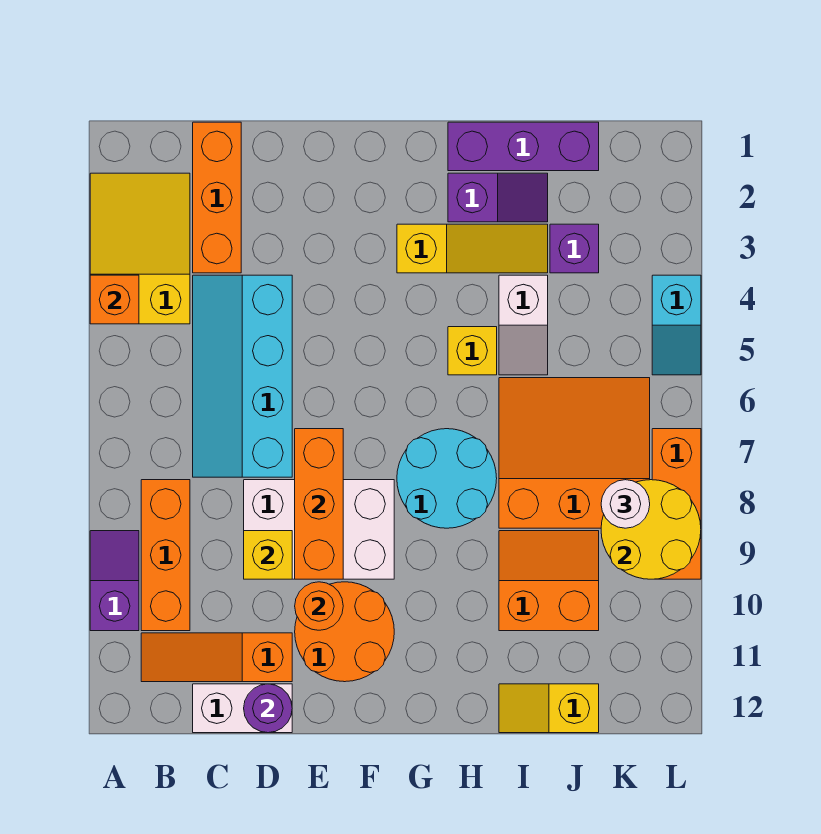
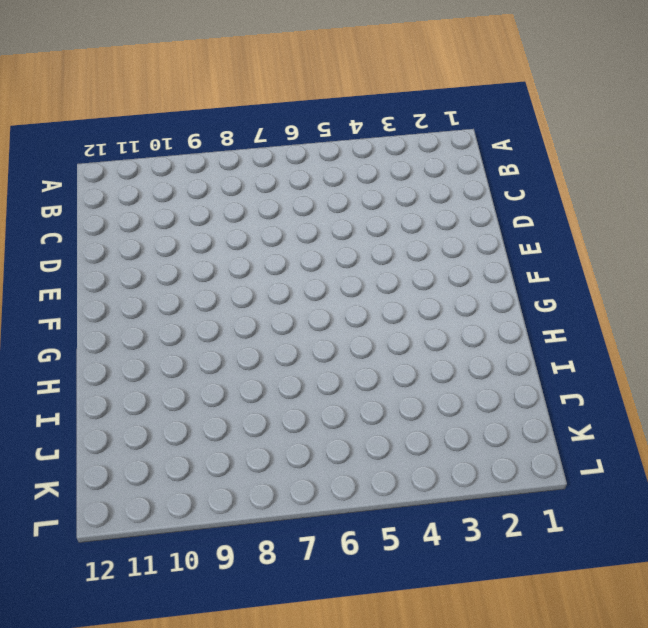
none -> yellow slope A2:B4 level 1 top 4
none -> purple slope A9:A10 level 1 top 10
none -> orange brick B8:B10 level 1

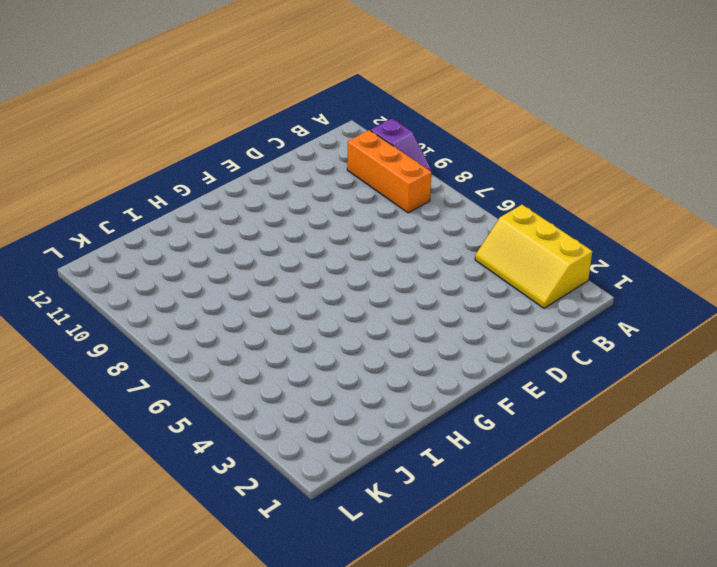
yellow slope A2:B4 level 1 top A -> yellow slope A2:B4 level 1 top 4
none -> orange slope B11:D11 level 1 top D
none -> orange brick C1:C3 level 1
none -> cyan slope C4:D7 level 1 top D

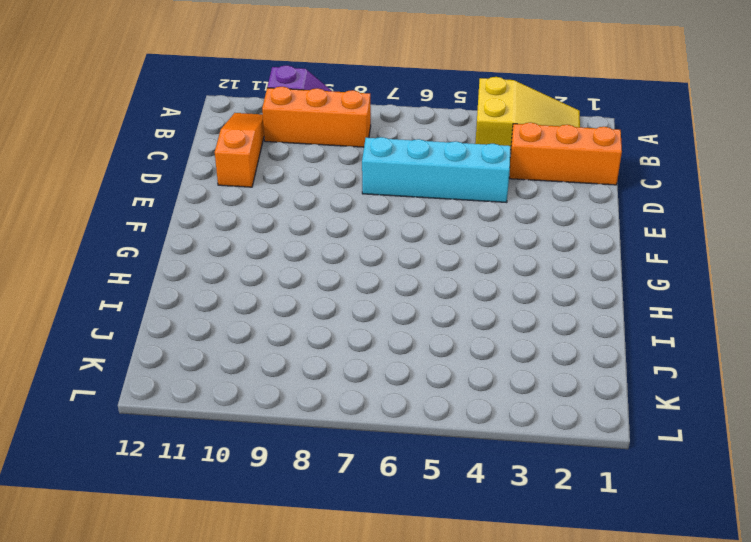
none -> white brick C12:D12 level 1
none -> white brick D8:F9 level 1
none -> orange round brick E10:F11 level 1

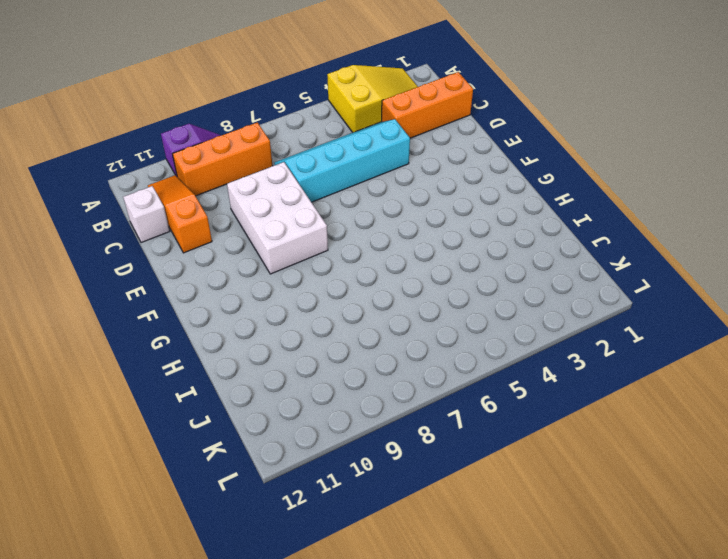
white brick C12 level 1 -> white brick C12:D12 level 1
none -> orange round brick E10:F11 level 1
none -> yellow slope G3:I3 level 1 top G
none -> cyan round brick G7:H8 level 1

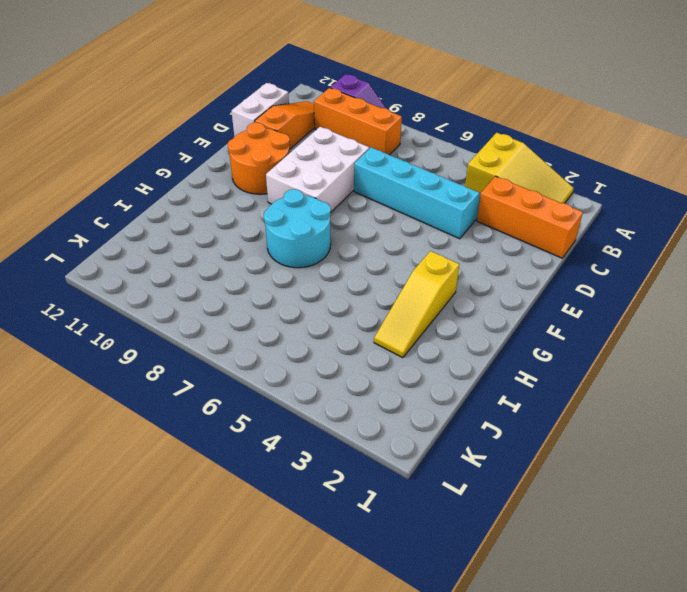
none -> purple brick H1:J1 level 1
none -> purple slope H2:I2 level 1 top H
none -> yellow brick H5 level 1

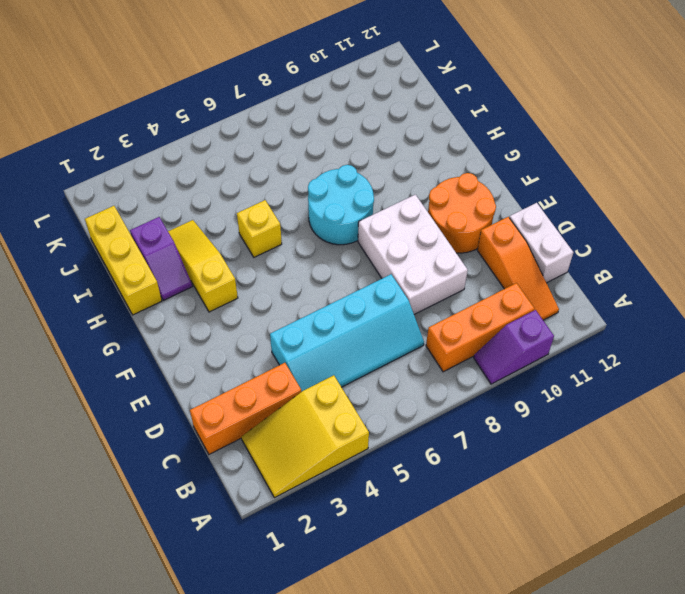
yellow brick H1:J1 level 1 -> purple brick H1:J1 level 1
purple slope H2:I2 level 1 top I -> purple slope H2:I2 level 1 top H
none -> white slope I4:I5 level 1 top 4
none -> orange slope I6:K8 level 1 top 8
none -> orange slope I9:J10 level 1 top 10

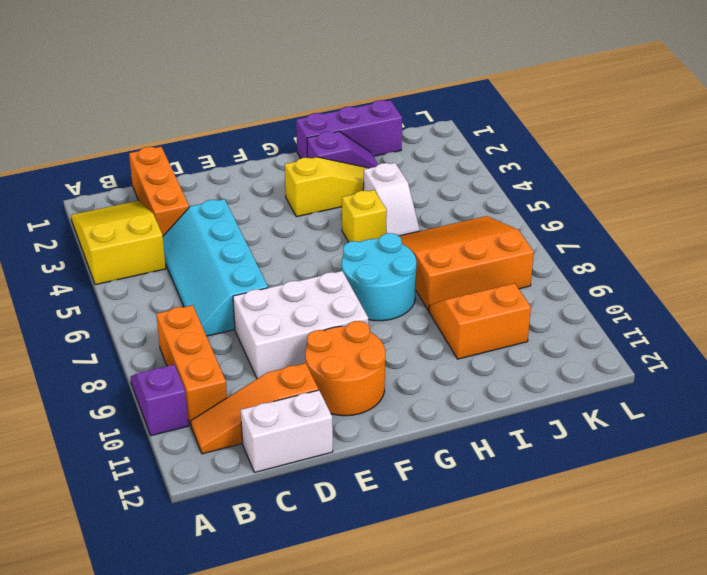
none -> yellow slope I12:J12 level 1 top J
none -> purple brick J3 level 1
none -> cyan slope L4:L5 level 1 top 4

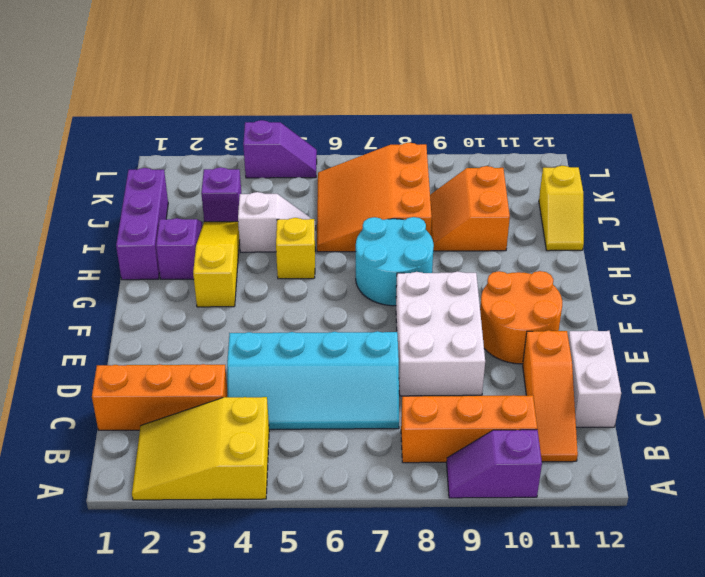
purple slope L4:L5 level 1 top 4 -> cyan slope L4:L5 level 1 top 4
none -> orange brick L7:L9 level 1
none -> orange brick A4 level 2
none -> yellow brick D9 level 2

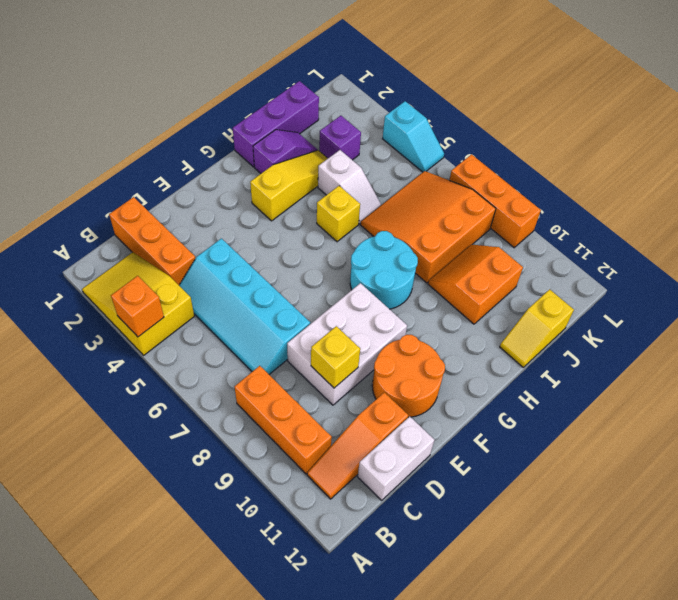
none -> purple slope A9:A10 level 1 top 10
none -> purple round brick D12 level 2
none -> orange brick E7:E9 level 2

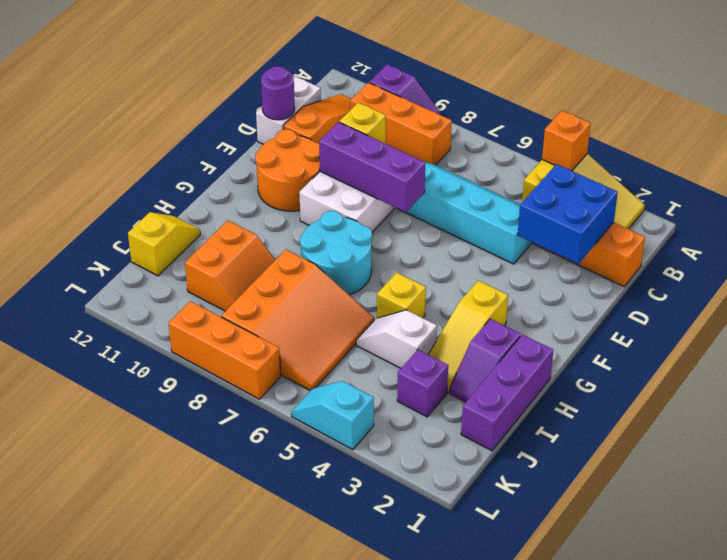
blue brick C2:D3 level 2 -> none
purple brick E7:E9 level 2 -> orange brick E7:E9 level 2
none -> orange round brick E10 level 2
none -> yellow round brick K8:L9 level 2
none -> white round brick K8 level 3

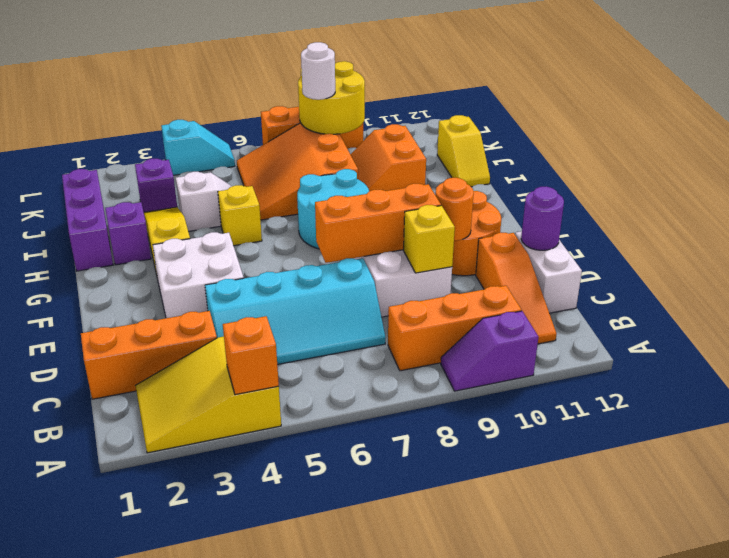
white brick E3:F4 level 1 -> none

